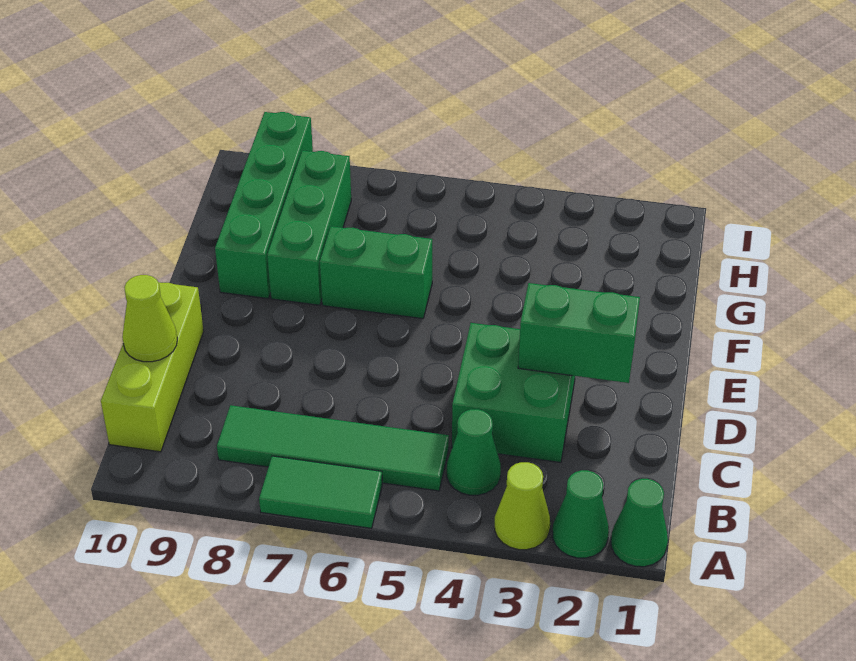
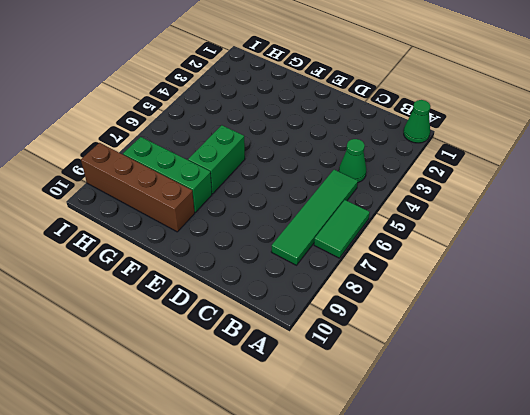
brown brick F9:I9 level 1 -> green brick F9:I9 level 1
none -> green cone A2 level 1
none -> lime cone A3 level 1
none -> lime brick B10:D10 level 1

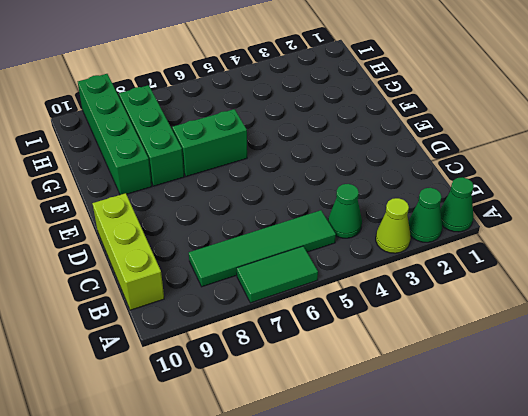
none -> green brick C3:D4 level 1
none -> lime cone C10 level 2
none -> green brick D2:D3 level 2

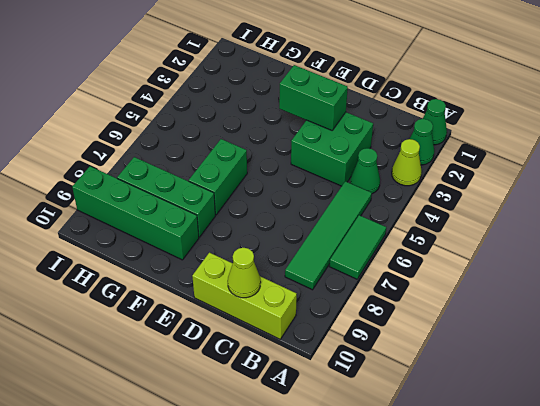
green brick D3:E3 level 2 -> green brick D2:D3 level 2

